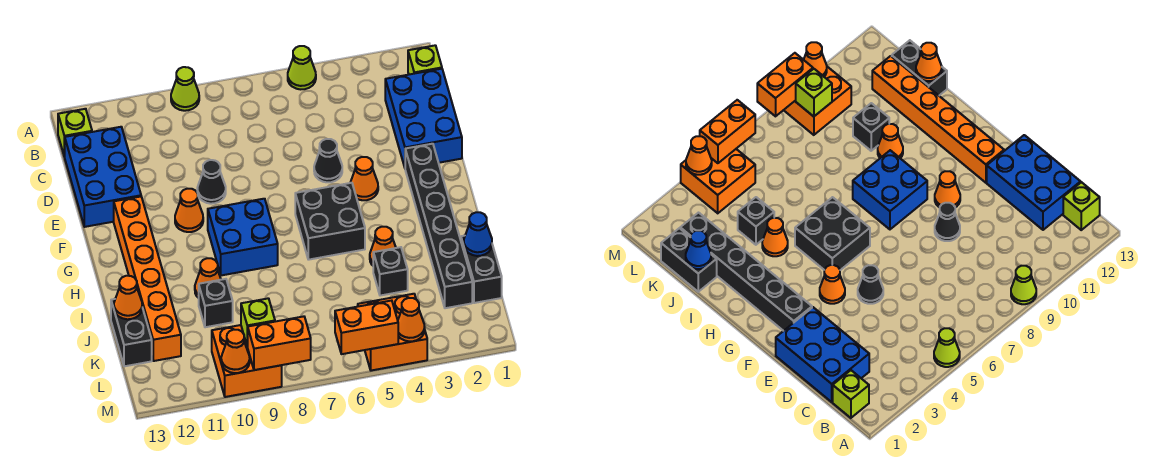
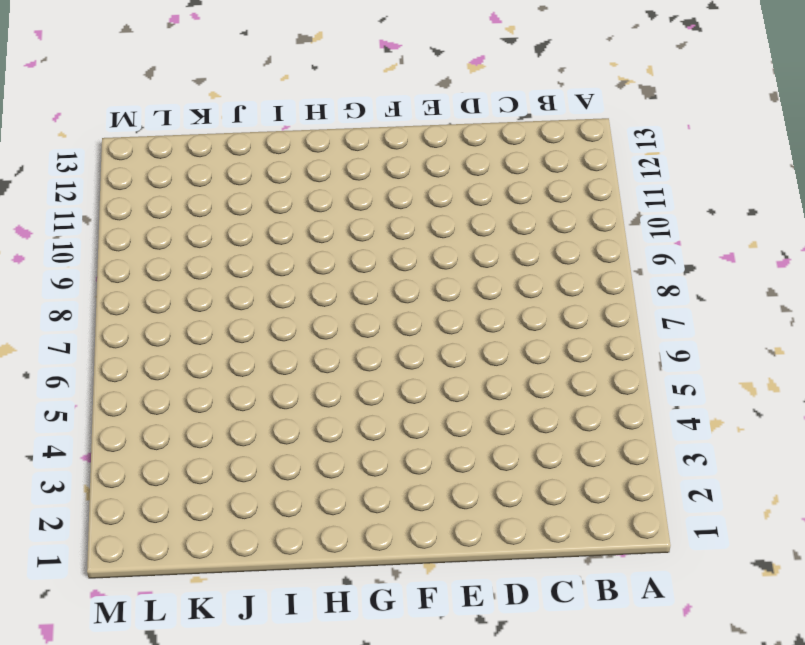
none -> lime cone A5 level 1
none -> lime cone A9 level 1
none -> lime brick B1 level 1

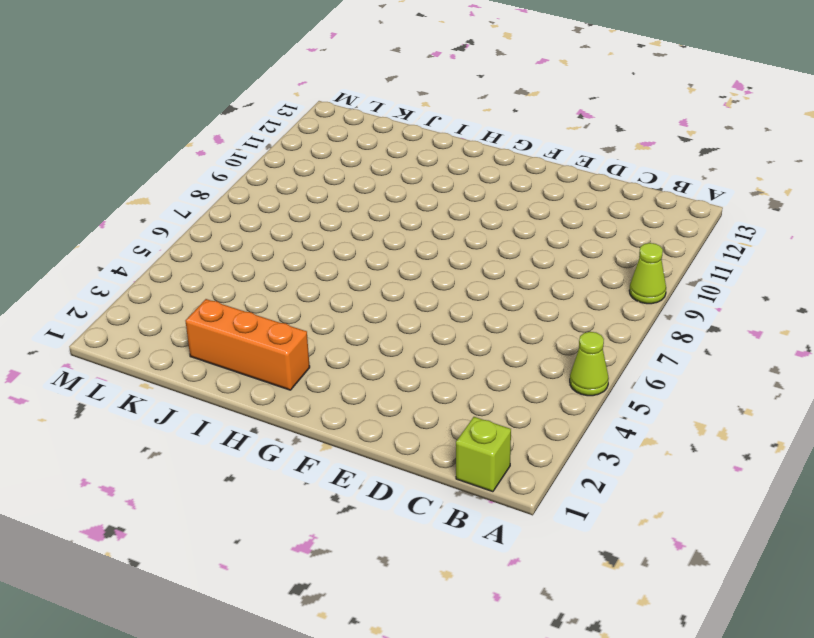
orange brick H2:J2 level 1 -> black brick F2:K2 level 1
none -> lime brick B13 level 1
none -> blue brick C1:E2 level 1
none -> blue brick C12:E13 level 1

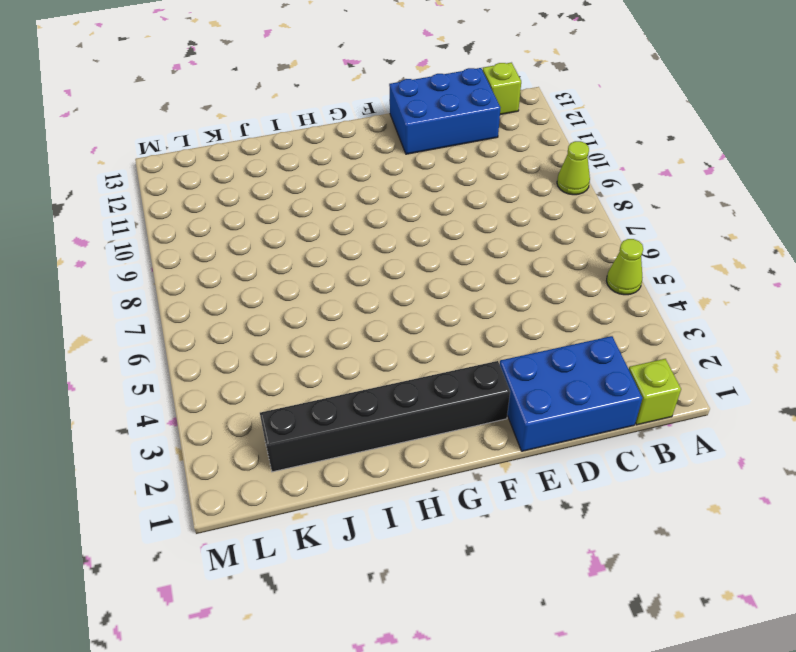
none -> black cone E5 level 1
none -> black cone E9 level 1
none -> orange cone F4 level 1

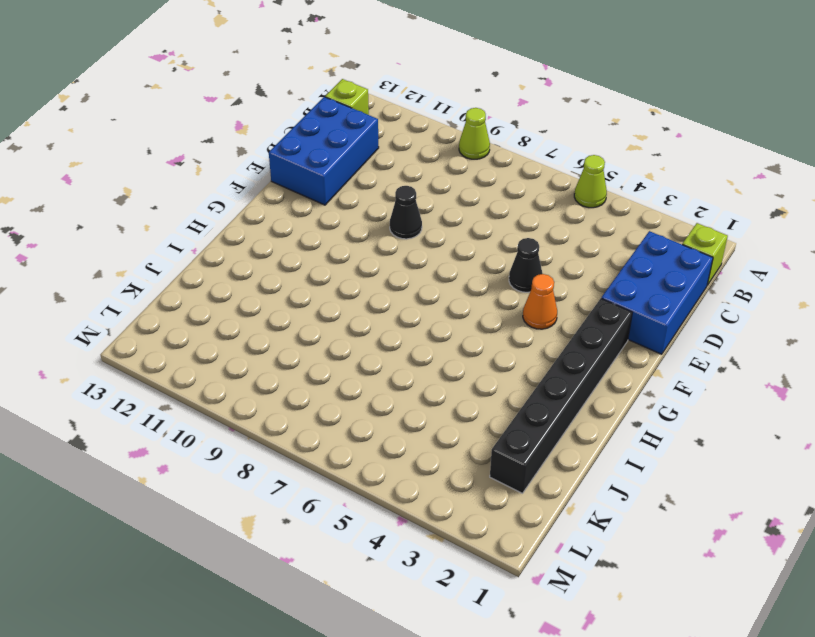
none -> orange cone F10 level 1
none -> orange brick F12:K12 level 1
none -> black brick G5:H6 level 1

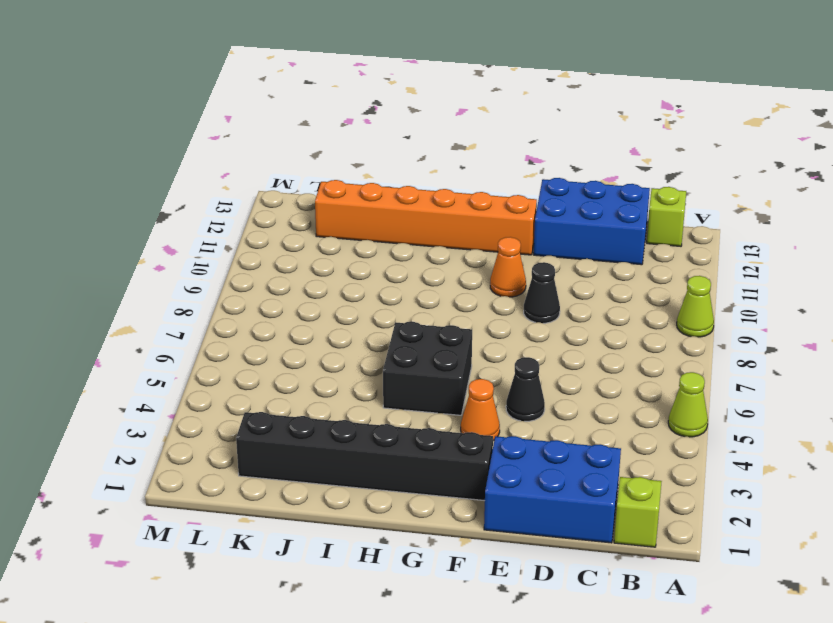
none -> blue brick G8:H9 level 1
none -> orange cone I4 level 1
none -> orange cone I10 level 1

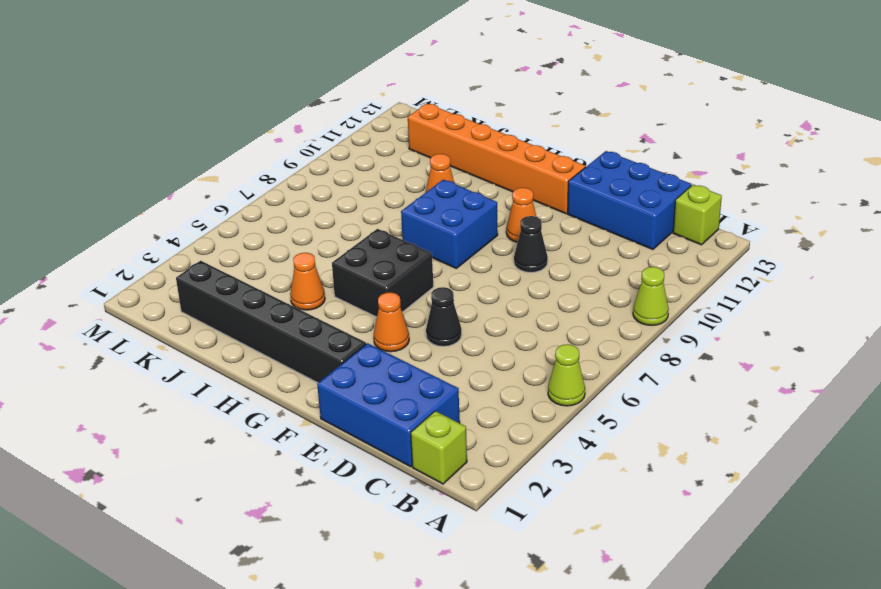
none -> black brick J1:K1 level 1
none -> black brick J4 level 1
none -> black brick J10 level 1

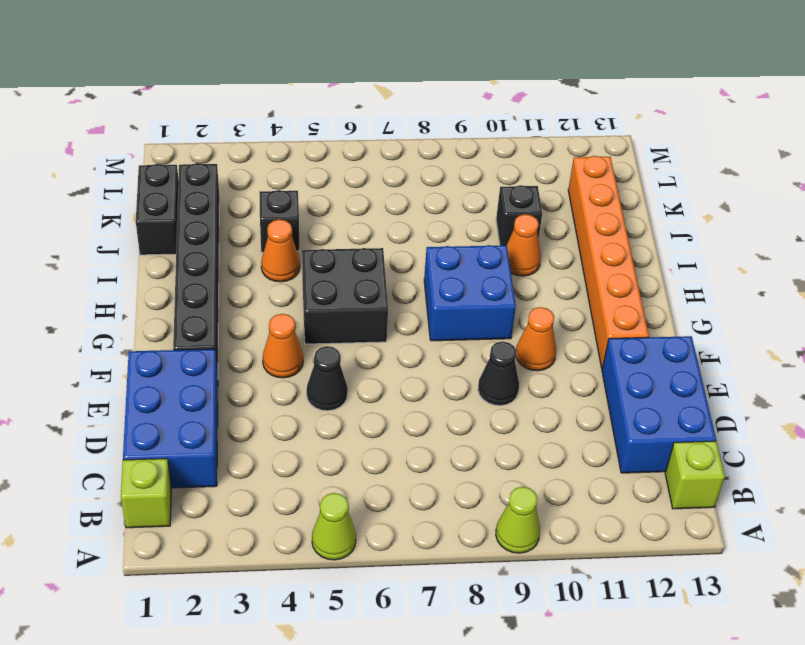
none -> black brick J13:K13 level 1
none -> orange brick L4:M5 level 1
none -> orange brick L9:M10 level 1

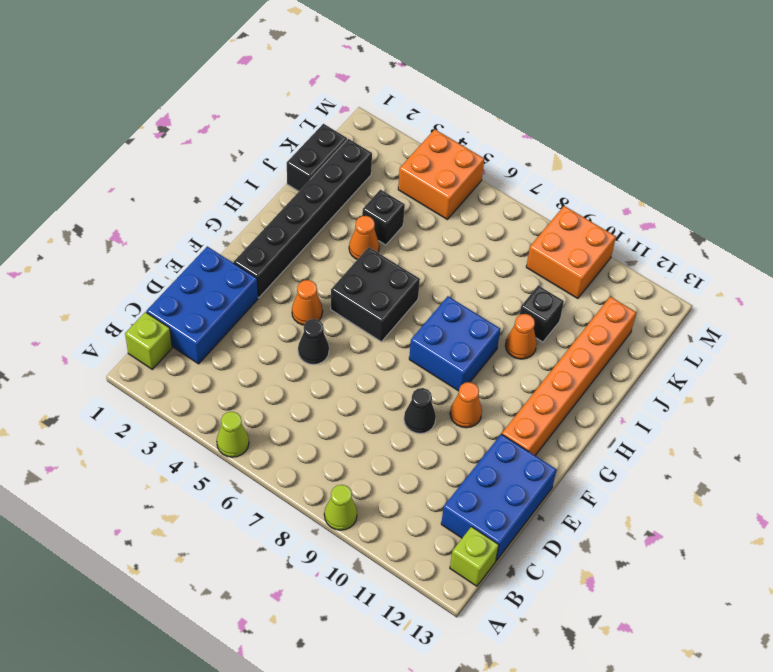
none -> black brick J13:K13 level 1
none -> blue cone J1 level 2
none -> orange cone J13 level 2

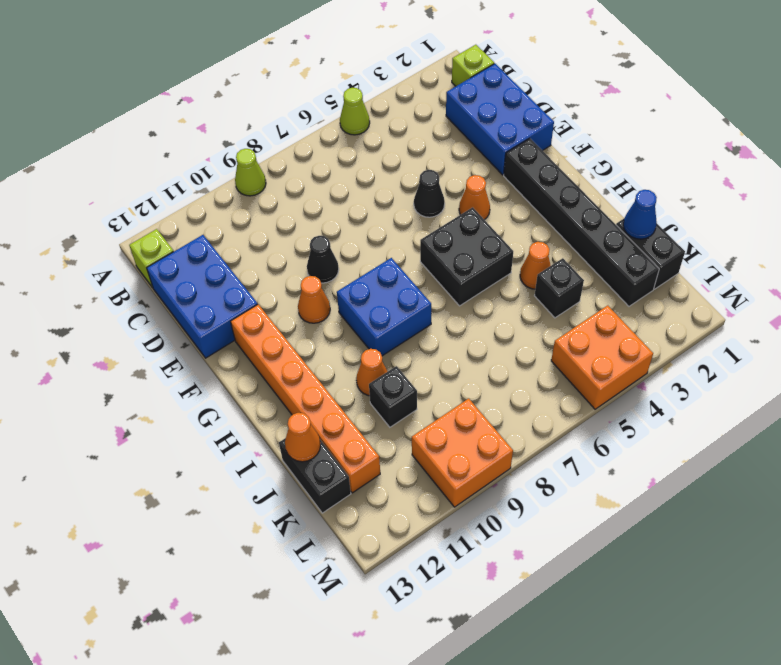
none -> lime brick L9 level 2
none -> orange cone M4 level 2
none -> orange brick M5:M6 level 2

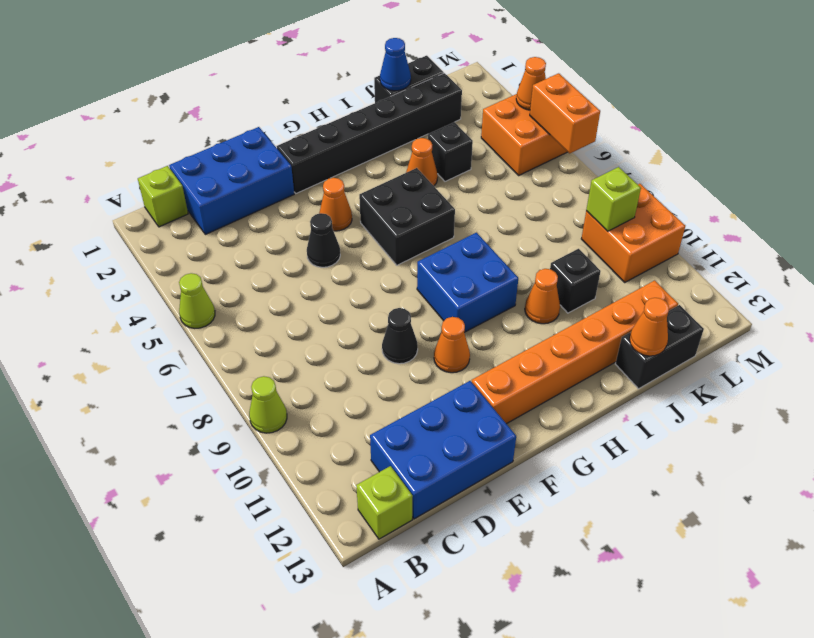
none -> orange brick M8:M9 level 2
none -> orange cone M10 level 2

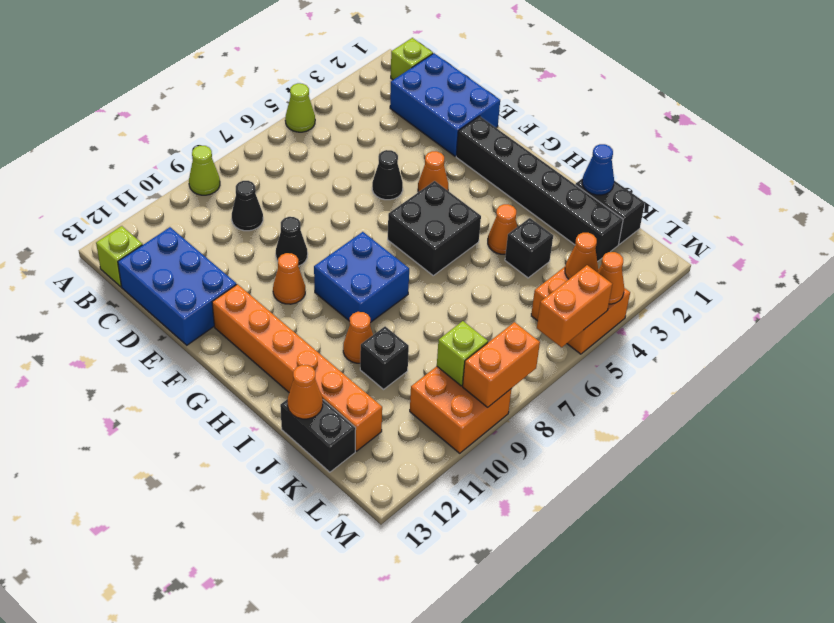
black cone C9 level 1 -> none
orange cone L4 level 2 -> orange cone M10 level 2

